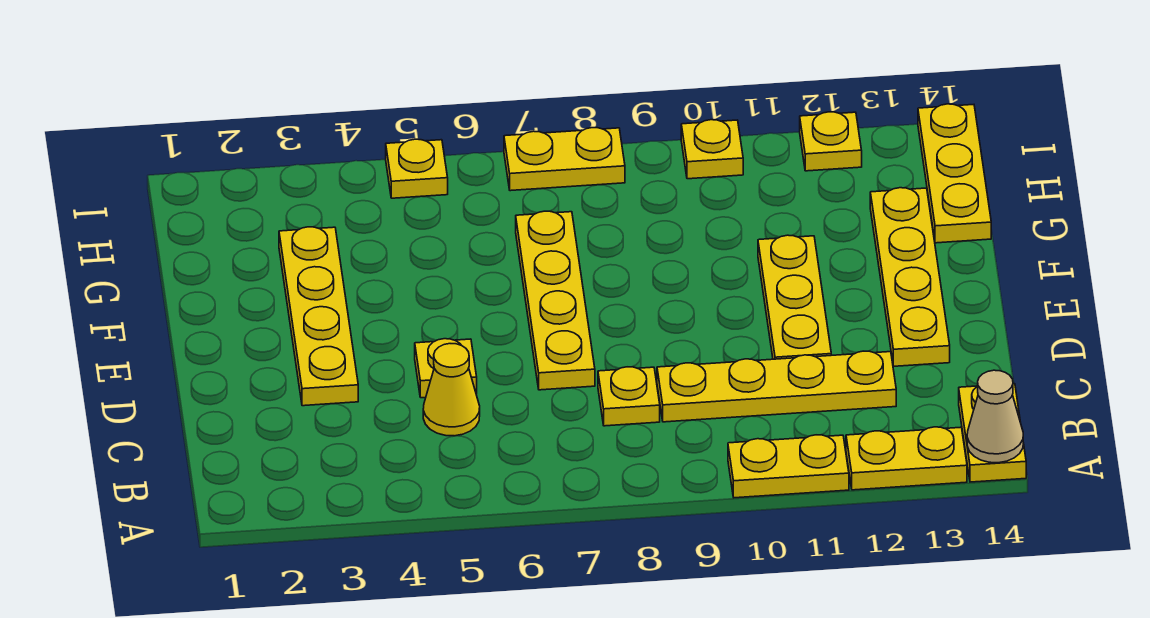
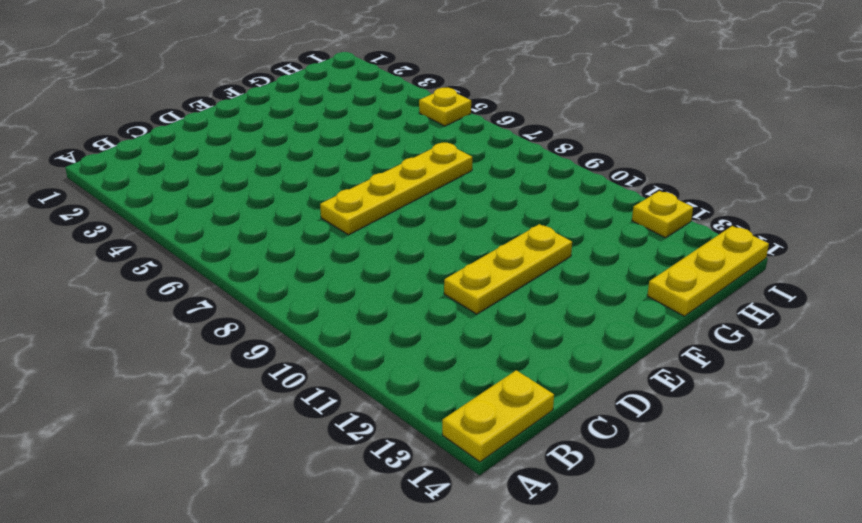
none -> yellow plate A10:A11 level 1
none -> yellow plate A12:A13 level 1
none -> yellow cone C5 level 1

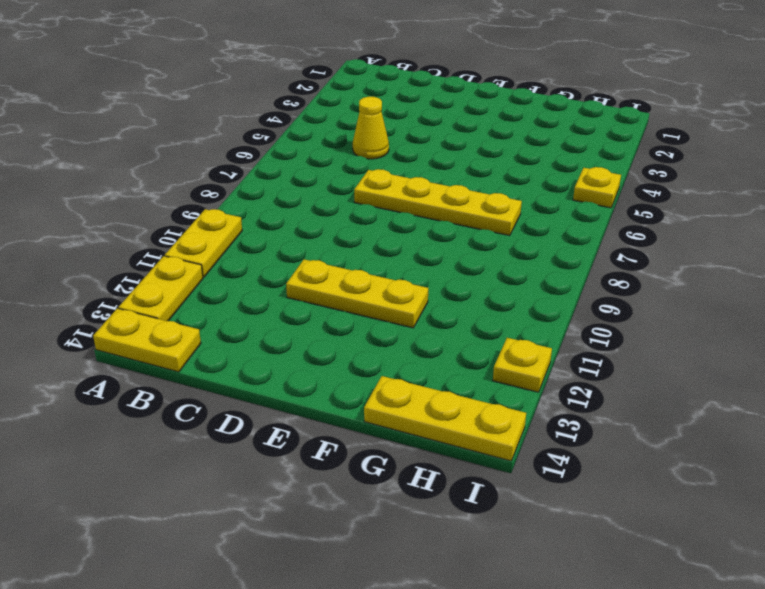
none -> yellow plate C8 level 1
none -> yellow plate C9:C12 level 1
none -> yellow plate D3:G3 level 1

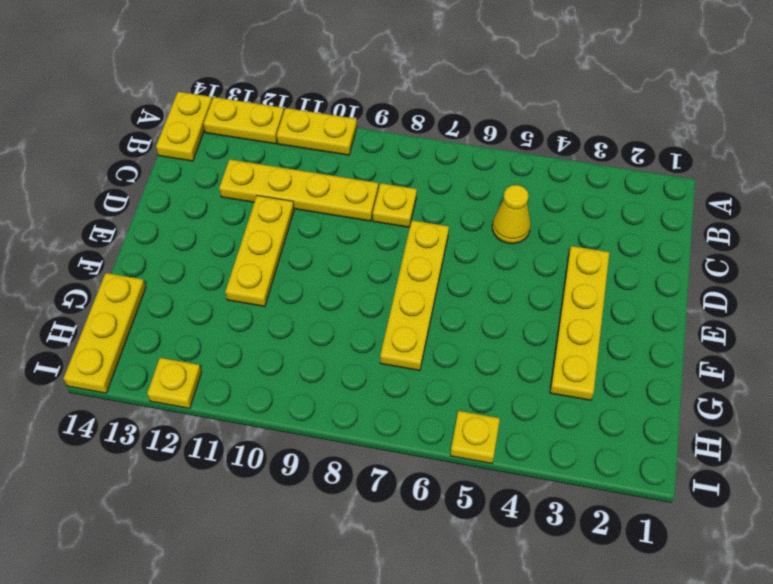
none -> yellow plate D5 level 1
none -> yellow plate D13:G13 level 1
none -> yellow plate I7:I8 level 1

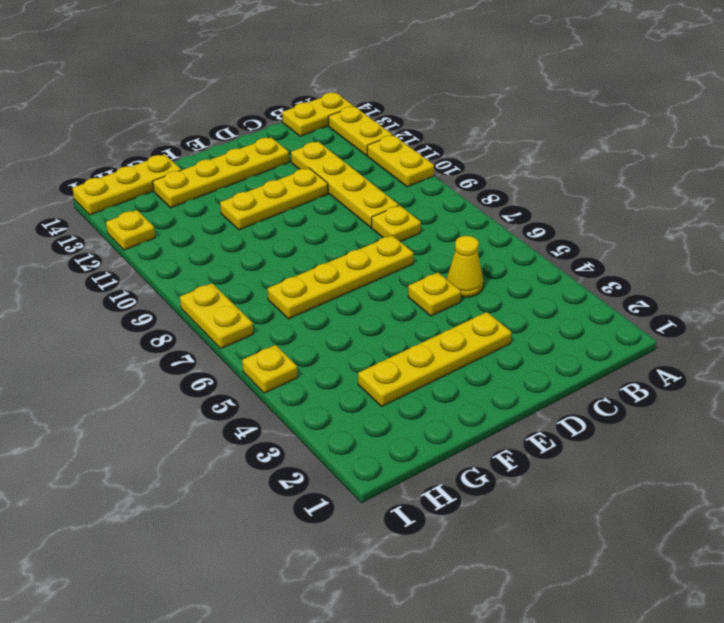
none -> yellow plate I10 level 1
none -> tan cone A14 level 2

